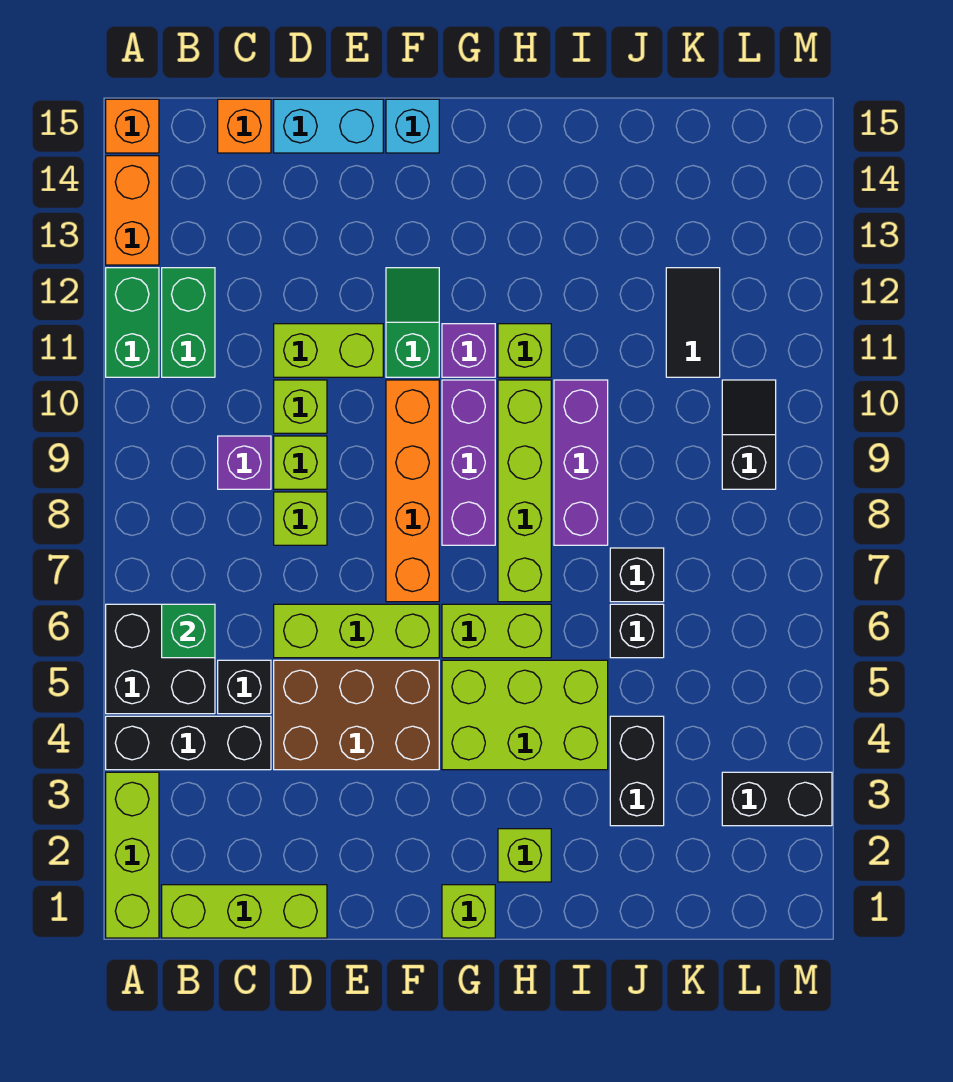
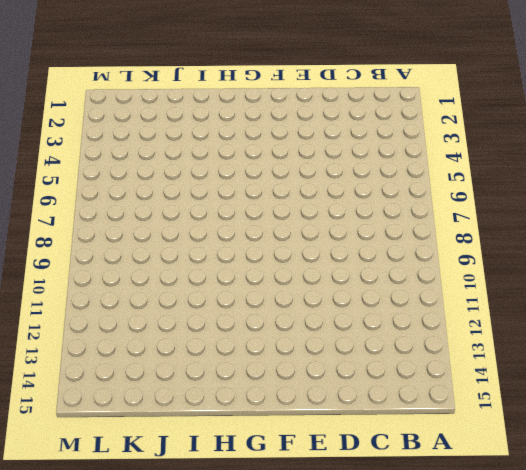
none -> lime brick A1:A3 level 1
none -> black brick A4:C4 level 1
none -> black brick A5:B6 level 1
none -> green brick A11:A12 level 1

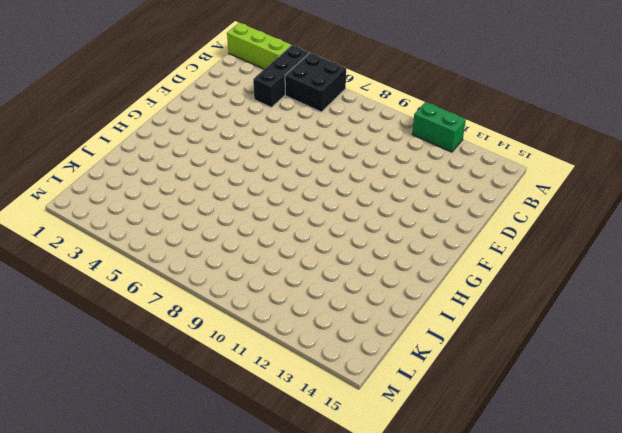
none -> orange brick A13:A14 level 1
none -> orange brick A15 level 1
none -> lime brick B1:D1 level 1
none -> green brick B11:B12 level 1

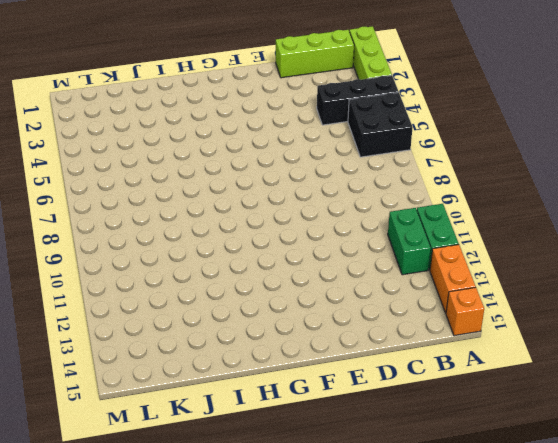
none -> black brick C5 level 1
none -> purple brick C9 level 1
none -> orange brick C15 level 1
none -> brown brick D4:F5 level 1

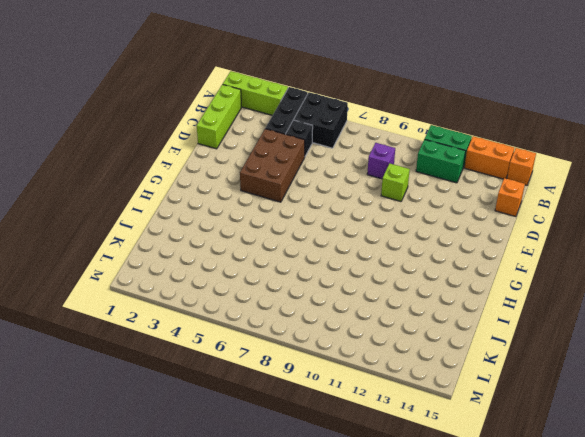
none -> lime brick D6:F6 level 1
none -> lime brick D8 level 1
none -> lime brick D9 level 1
none -> lime brick D11:E11 level 1

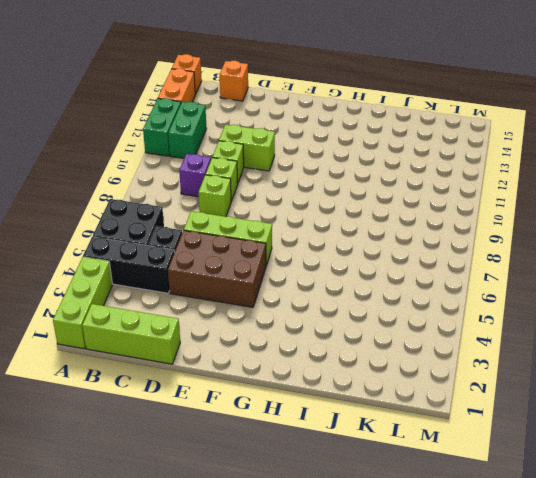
none -> cyan brick D15:E15 level 1
none -> orange brick F7:F10 level 1
none -> green slope F11:F12 level 1 top 11
none -> cyan brick F15 level 1

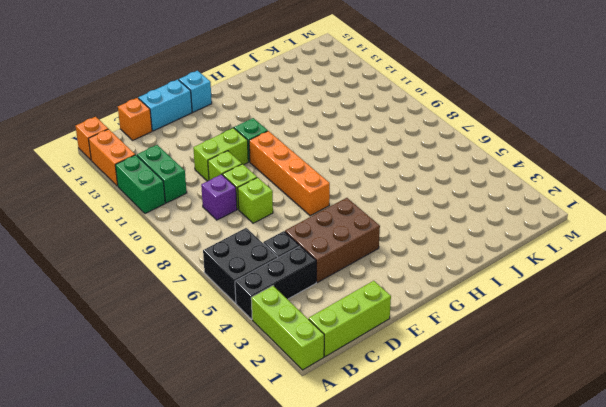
none -> lime brick D6:F6 level 1
none -> lime brick G1 level 1
none -> lime brick G4:I5 level 1
none -> lime brick G6:H6 level 1

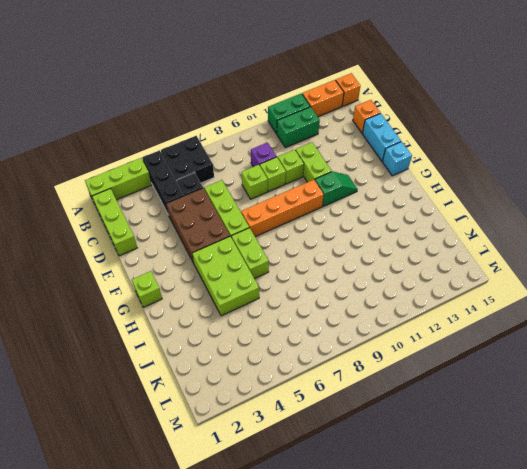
none -> purple brick G8:G10 level 1
none -> purple brick G11 level 1
none -> lime brick H2 level 1
none -> lime brick H7:H10 level 1

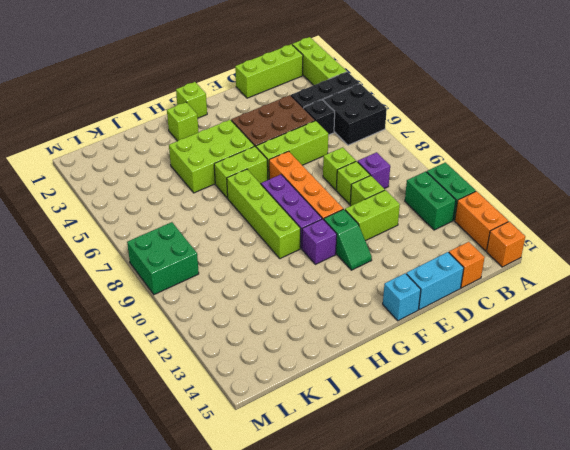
green brick L8:M9 level 1 -> black slope L9:L10 level 1 top 9
none -> lime brick H11 level 1
none -> purple brick I8:I10 level 1
none -> black brick J3:J4 level 1
none -> black brick J6 level 1

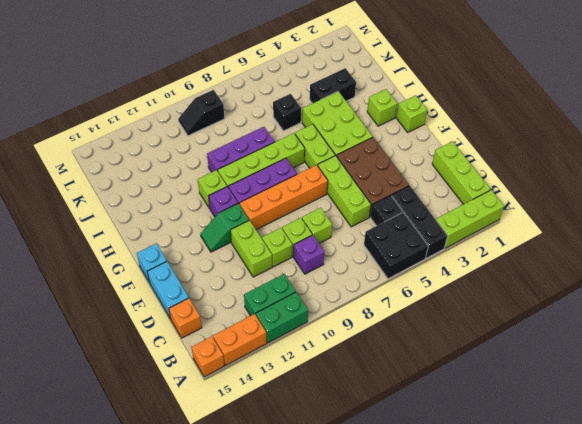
none -> black brick J7 level 1
none -> black tile K11:K12 level 1
none -> black brick L3:M3 level 1
none -> green brick B6 level 2

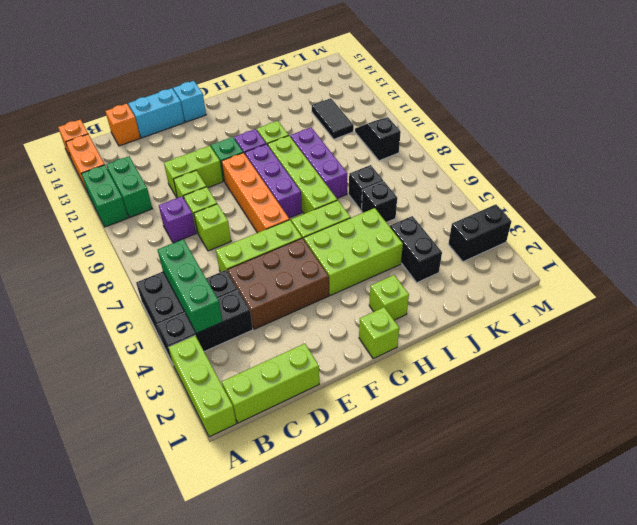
green brick B4:B6 level 2 -> green brick B6 level 2

